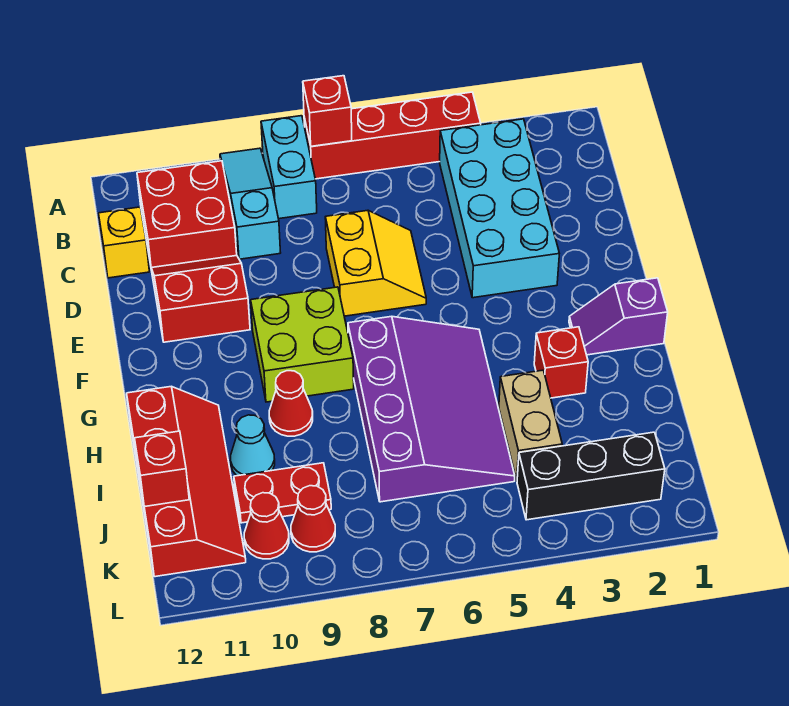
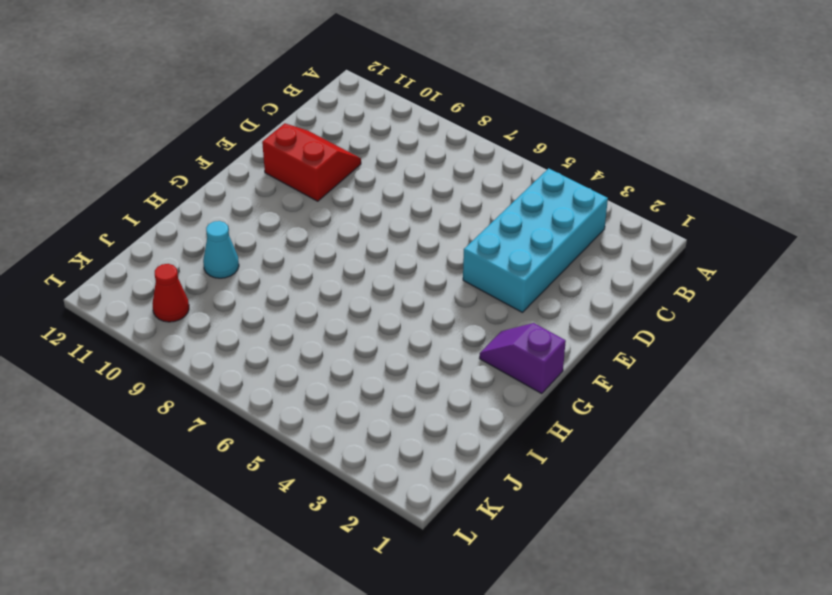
none -> red brick A4:A7 level 1
none -> cyan brick A8:B8 level 1
none -> cyan slope A9:C9 level 1 top C

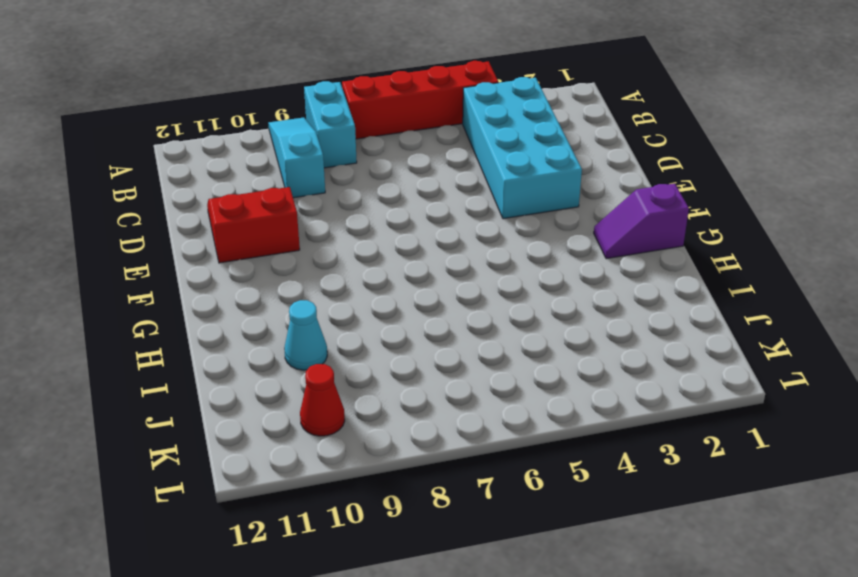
none -> red brick B10:C11 level 1
none -> yellow brick C12 level 1
none -> yellow slope D6:E7 level 1 top 7

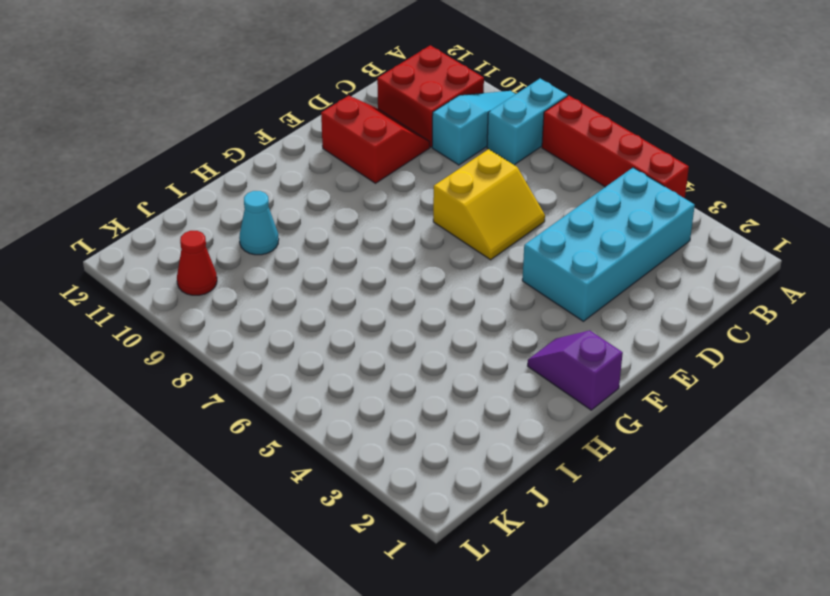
none -> yellow brick C12 level 1
none -> lime brick F8:G9 level 1
none -> purple slope G5:J7 level 1 top 7

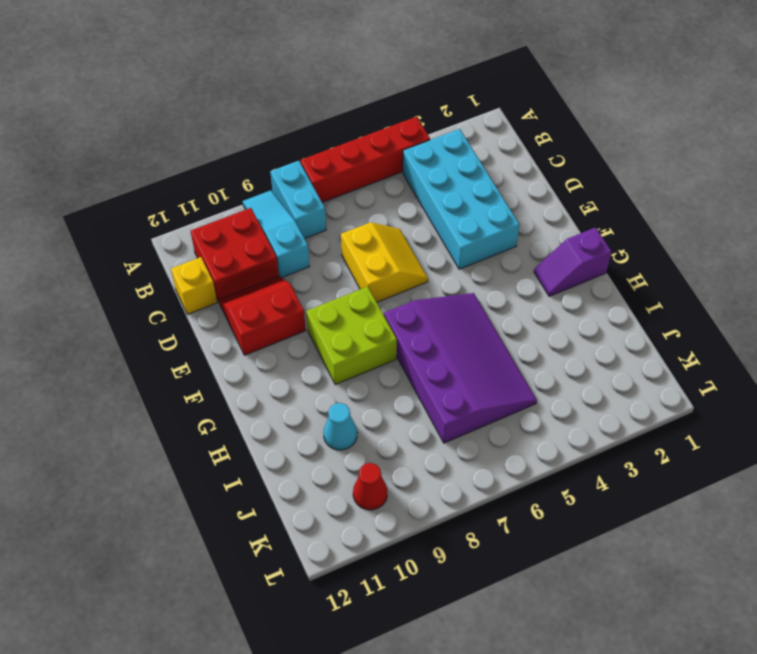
none -> red brick H3 level 1
none -> red cone H9 level 1
none -> red slope H11:K12 level 1 top 12

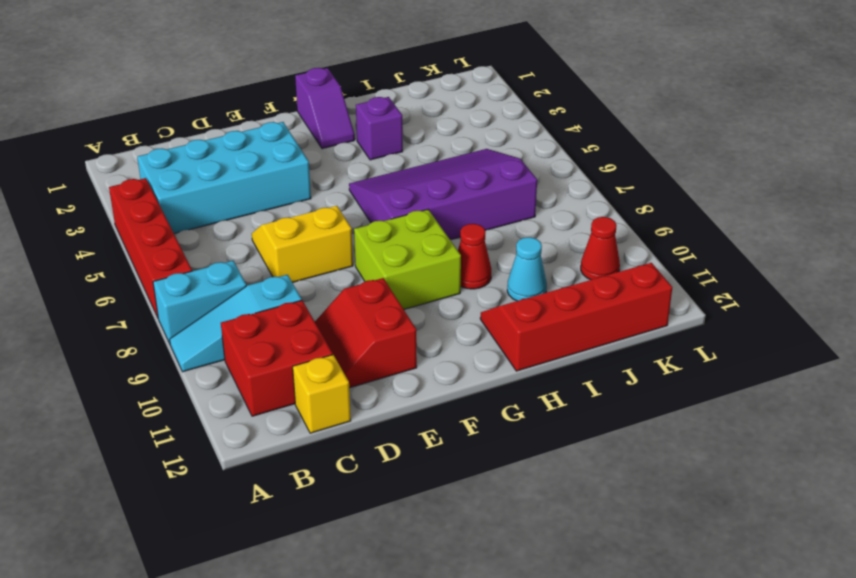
purple brick H3 level 1 -> red brick H3 level 1
none -> tan brick I4:J4 level 1
none -> red plate J9:J10 level 1
none -> black brick K2:K4 level 1

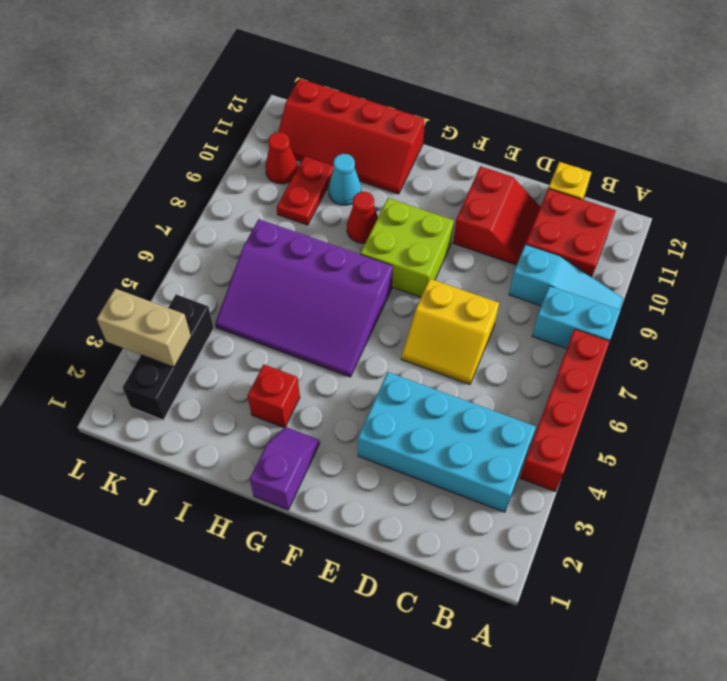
tan brick K3:L3 level 2 -> tan brick I4:J4 level 1
none -> red cone K9 level 1
none -> red brick A7 level 2
none -> red brick J12 level 2

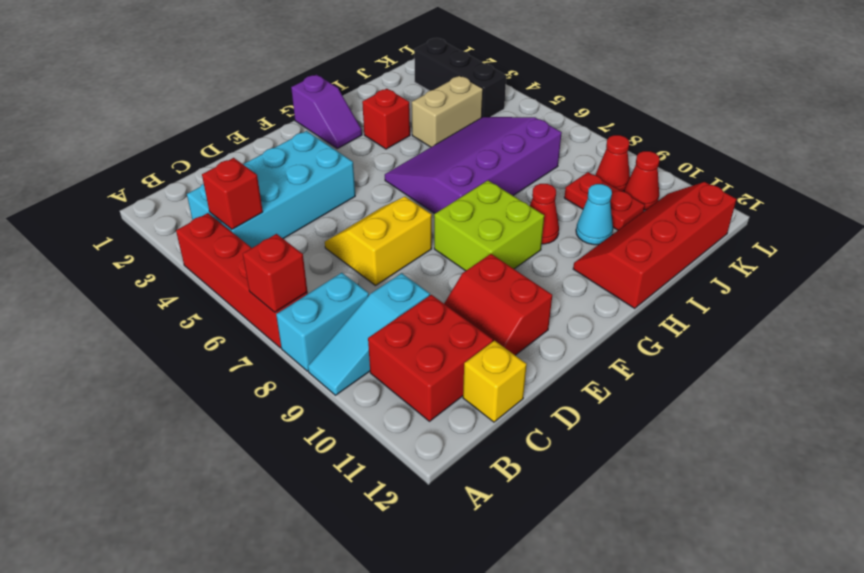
red brick B4 level 2 -> red brick J12 level 2

